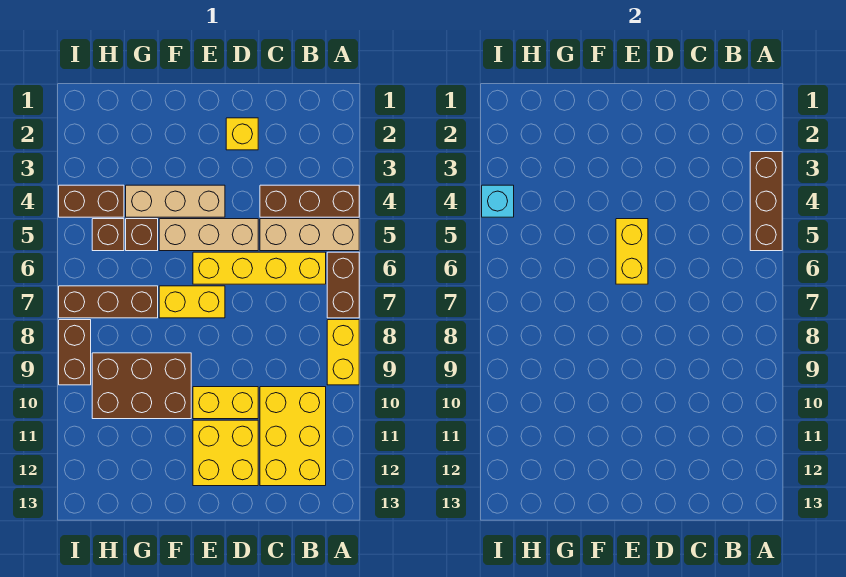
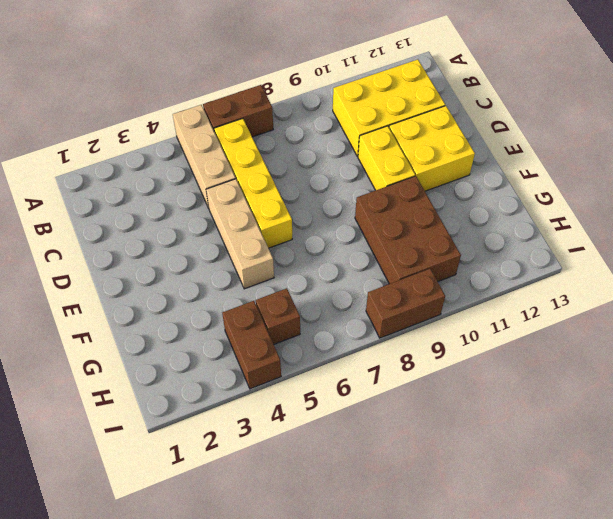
none -> brown brick A4:C4 level 1
none -> yellow brick A8:A9 level 1
none -> yellow brick D2 level 1

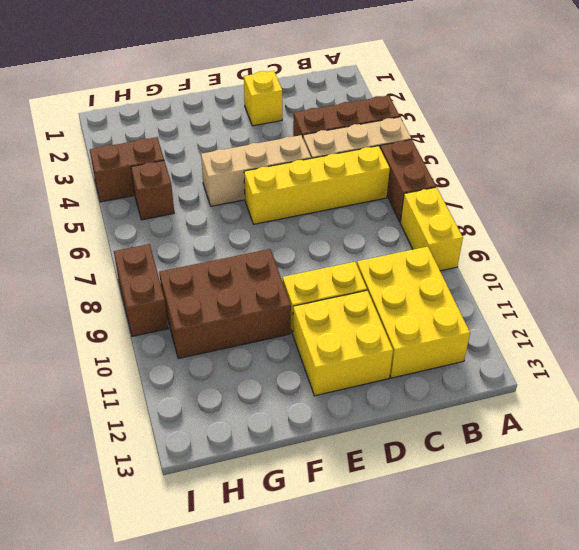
none -> tan brick E4:G4 level 1
none -> yellow brick E7:F7 level 1
none -> brown brick G5 level 1

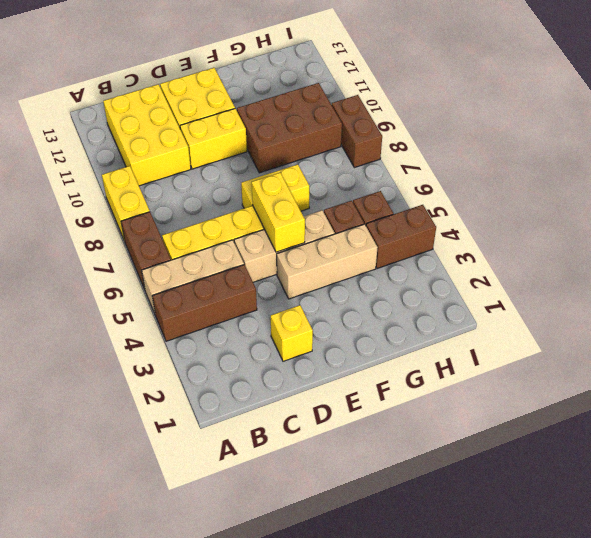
none -> brown brick G7:I7 level 1
none -> brown brick A3:A5 level 2
none -> cyan brick I4 level 2

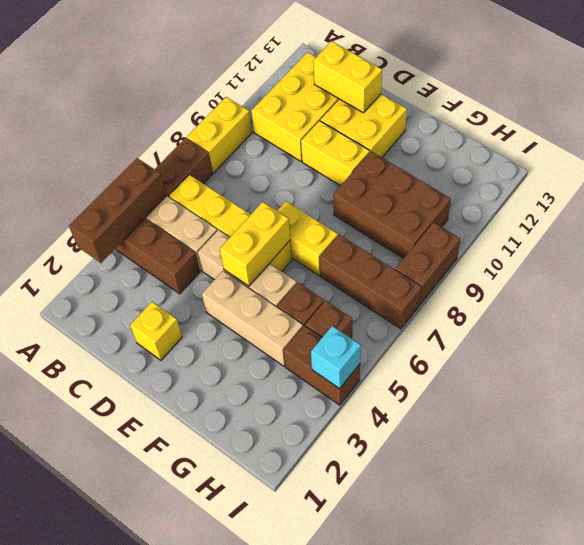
yellow brick C12:D12 level 2 -> none

